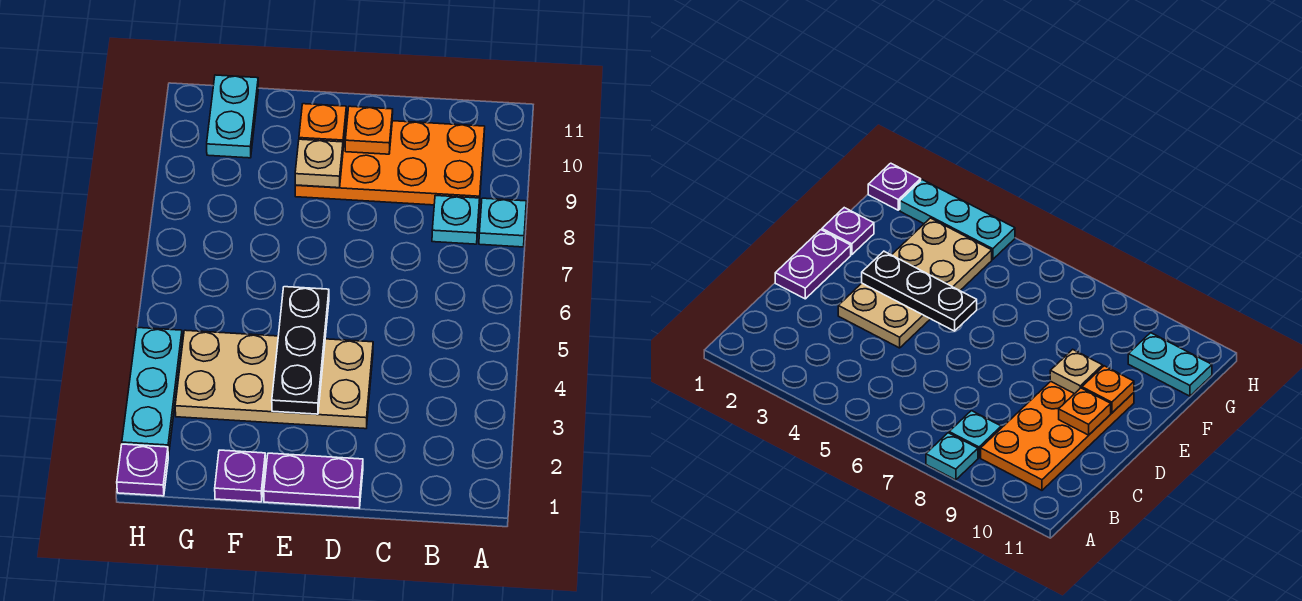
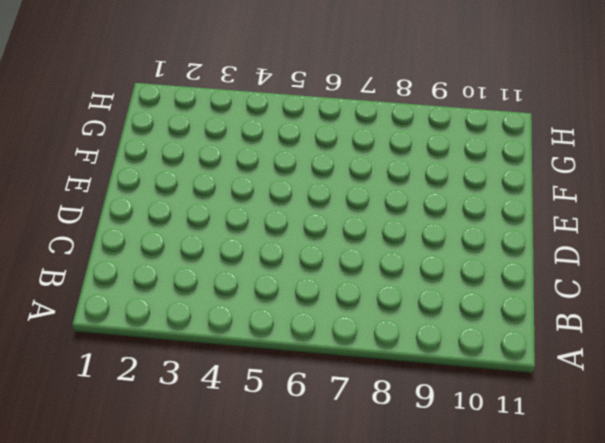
none -> cyan plate A8 level 1
none -> cyan plate B8 level 1
none -> orange plate B9:E10 level 1

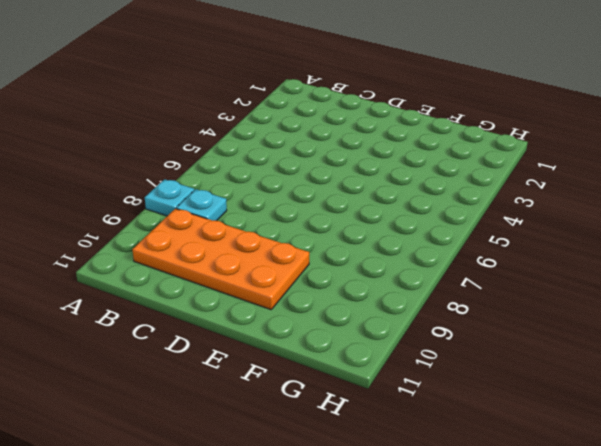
none -> purple plate D1:E1 level 1
none -> tan plate D3:G4 level 1
none -> purple plate F1 level 1

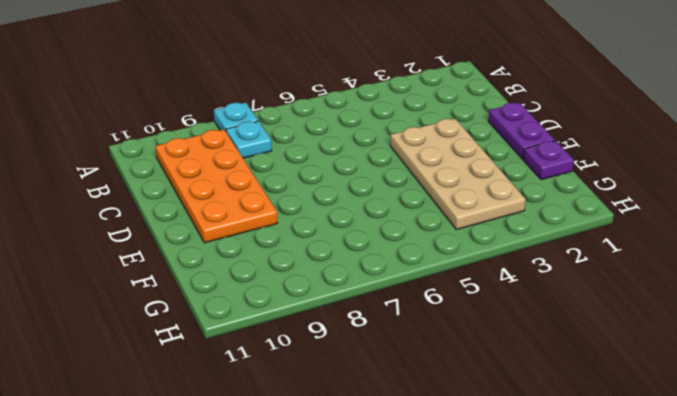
none -> cyan plate G10:G11 level 1
none -> purple plate H1 level 1
none -> cyan plate H2:H4 level 1

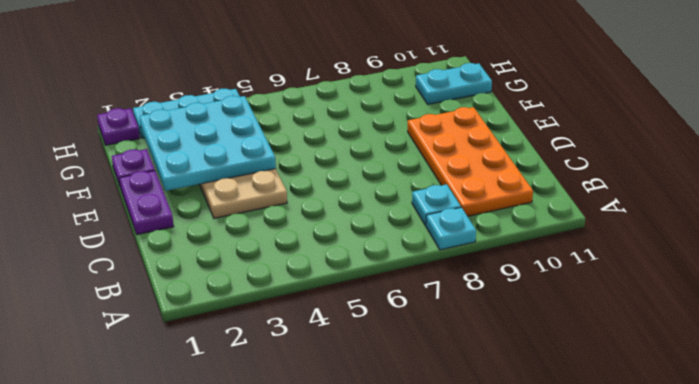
cyan plate E2:G4 level 2 -> black plate E3:E5 level 2
none -> orange plate D10 level 2
none -> tan plate E9 level 2
none -> orange plate E10 level 2

